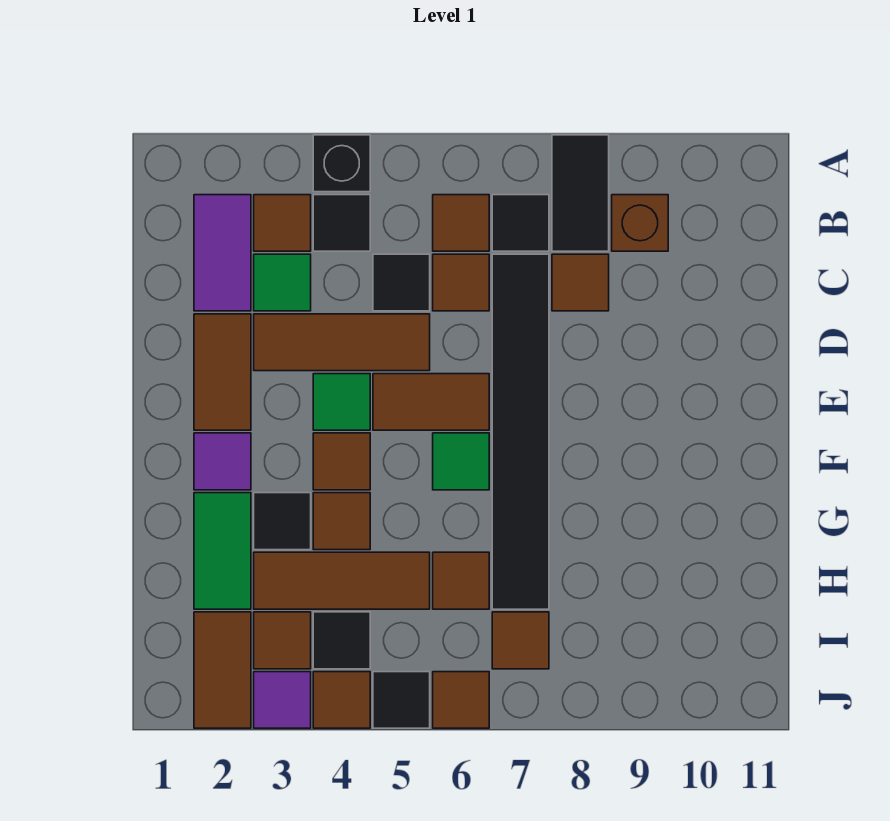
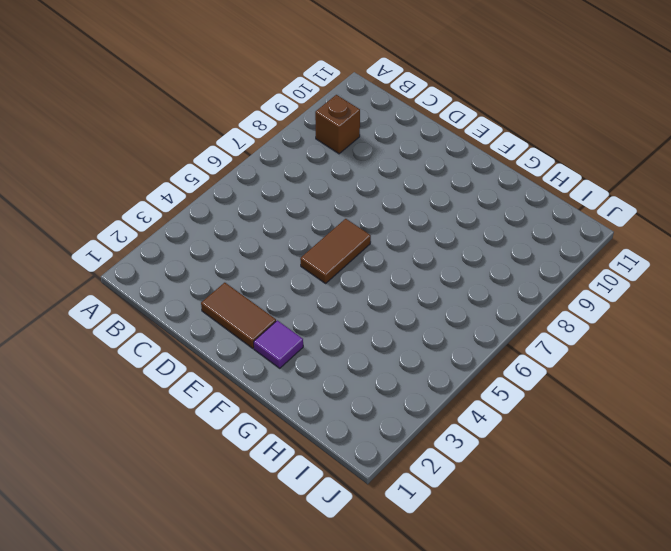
none -> black brick A4 level 1
none -> black tile A8:B8 level 1
none -> purple tile B2:C2 level 1
none -> brown tile B3 level 1

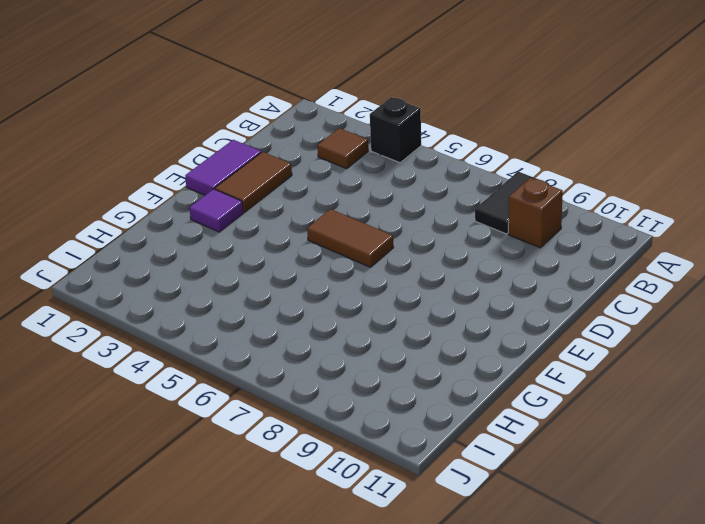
purple tile D1:E1 level 1 -> purple tile B2:C2 level 1
none -> black tile B4 level 1
none -> brown tile B6 level 1
none -> black tile B7 level 1
none -> green tile C3 level 1

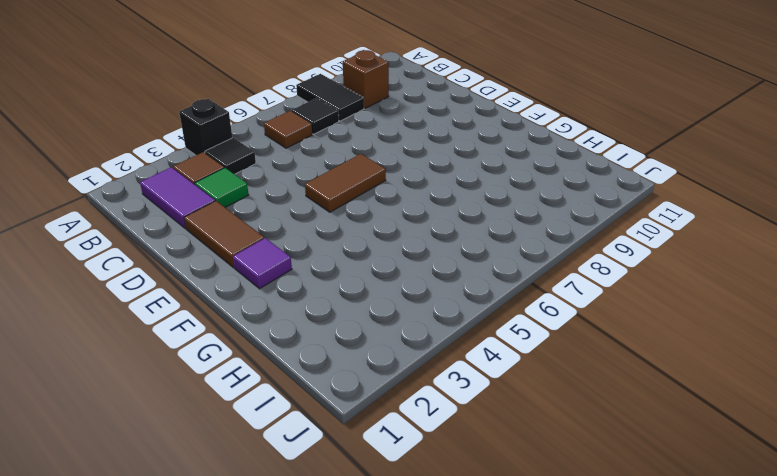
none -> black tile C5 level 1
none -> brown tile C6 level 1
none -> black tile C7:H7 level 1
none -> brown tile C8 level 1

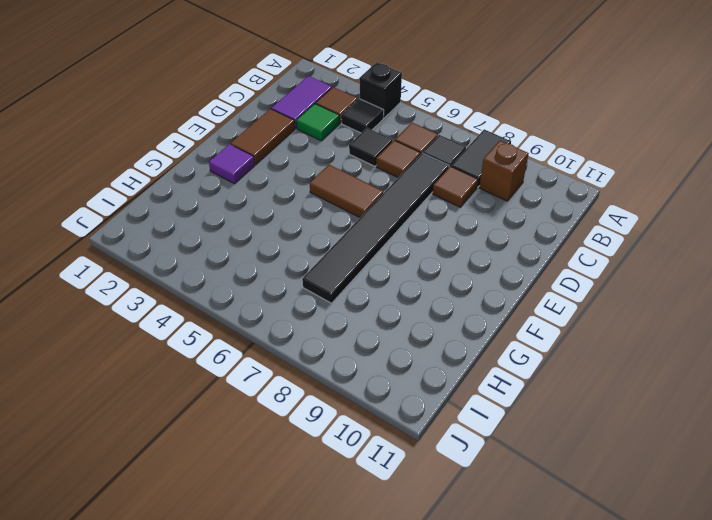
none -> brown tile D3:D5 level 1
none -> green tile E4 level 1
none -> brown tile F4 level 1
none -> green tile F6 level 1

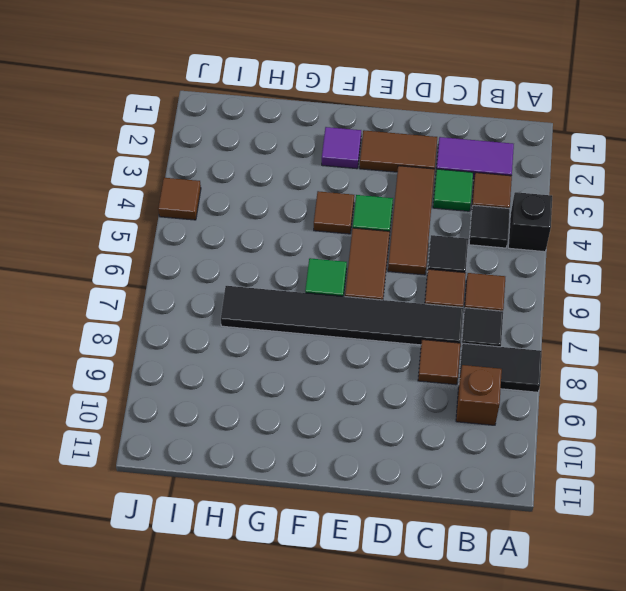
none -> green tile G2:H2 level 1
none -> black tile G3 level 1
none -> brown tile G4 level 1
none -> brown tile H3:H5 level 1

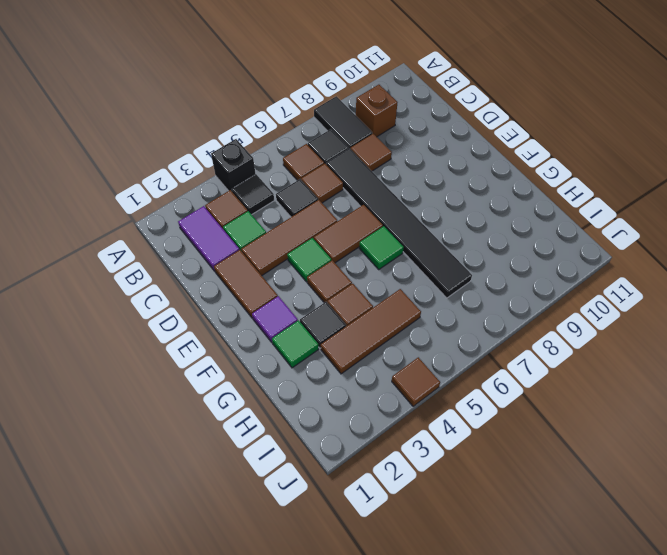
green tile G2 level 1 -> green tile G2:H2 level 1
none -> brown tile H6 level 1
none -> brown tile I2:J2 level 1
none -> brown tile I3 level 1
none -> black tile I4 level 1

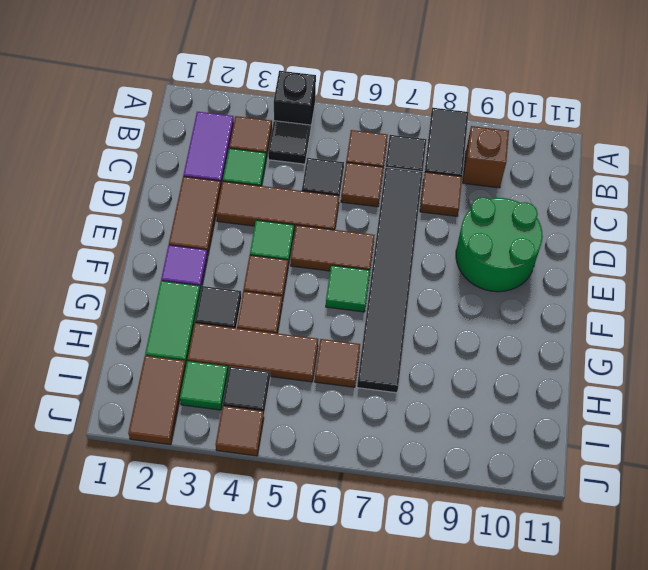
green round brick D9:E10 level 1 -> none
green tile I3 level 1 -> brown tile I3 level 1
none -> brown tile I7 level 1
none -> purple tile J3 level 1
none -> black tile J5 level 1
none -> brown tile J6 level 1

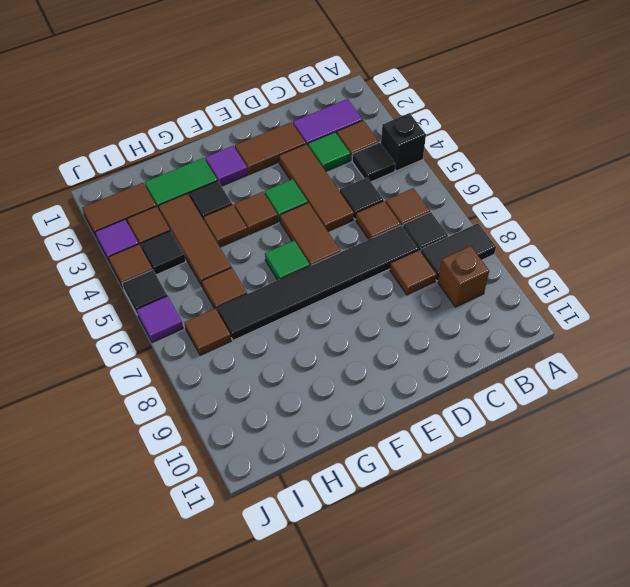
purple tile J6 level 1 -> brown tile J6 level 1

